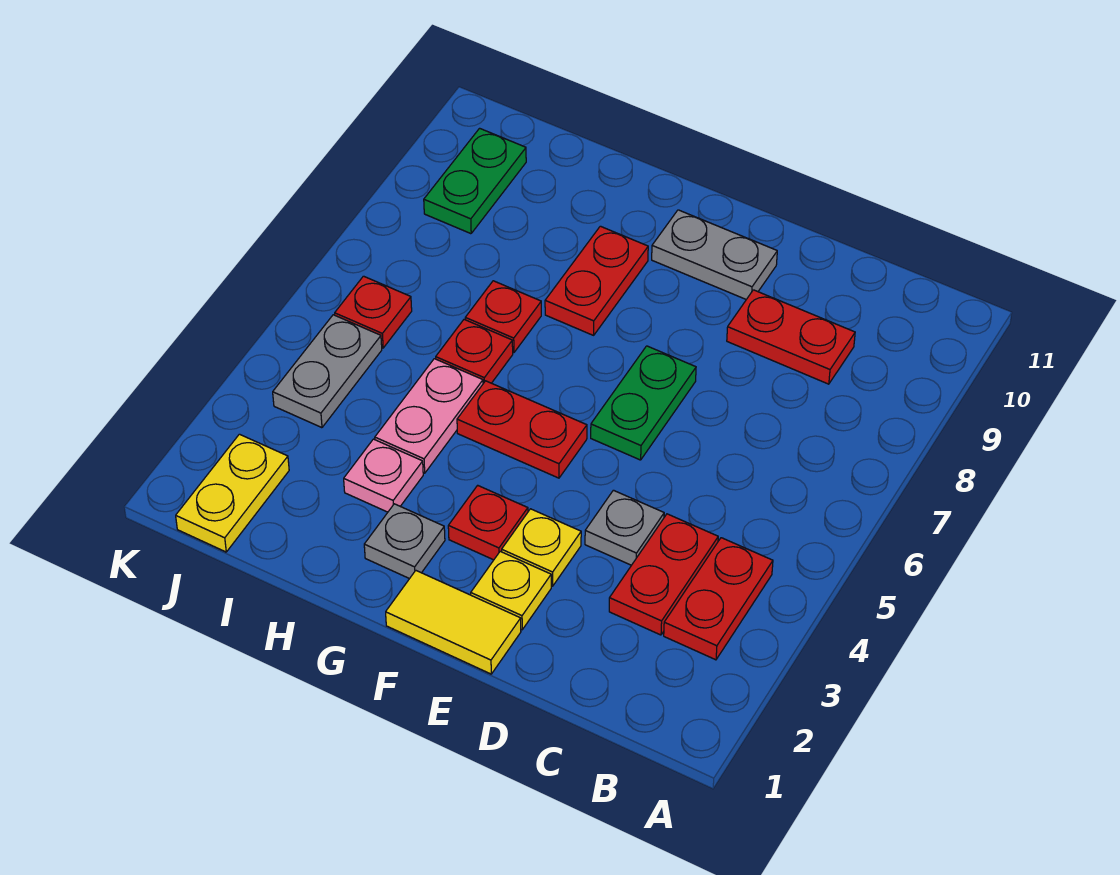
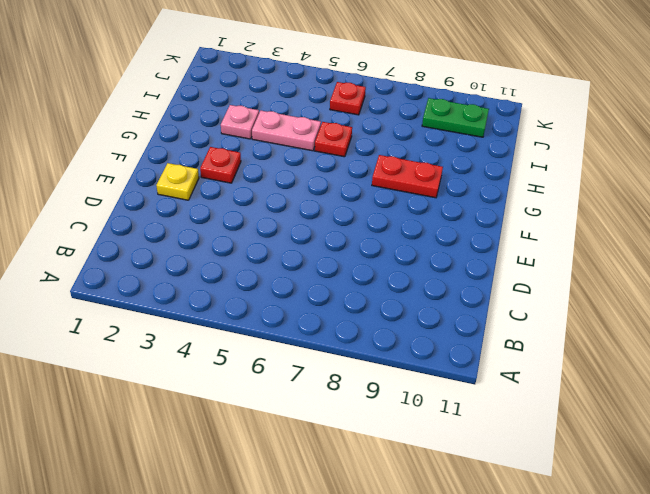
none -> red plate B3:B4 level 1
none -> red plate C3:C4 level 1
none -> red plate C9:D9 level 1

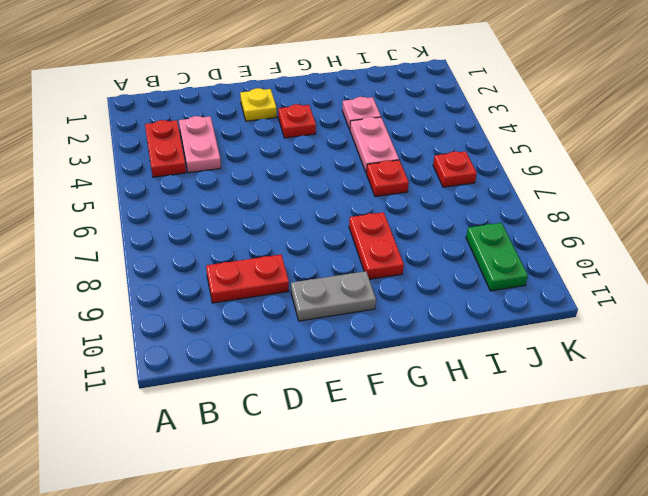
pink plate C3:C4 level 1 -> red plate C3:C4 level 1
none -> grey plate D4 level 1
none -> yellow tile E1:F1 level 1
none -> yellow plate E3 level 1

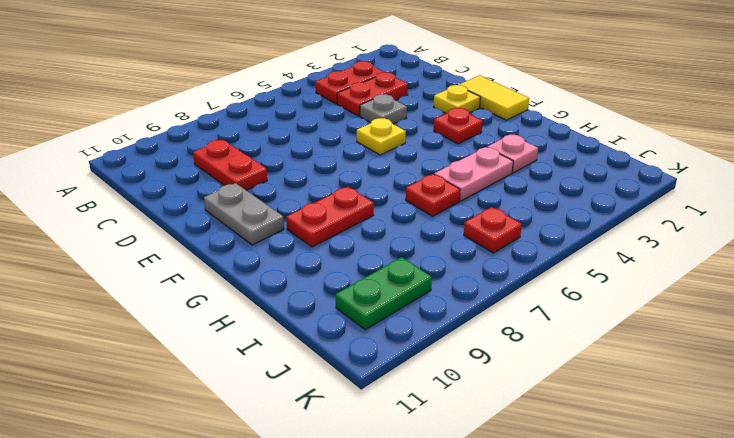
yellow plate E5 level 1 -> yellow plate E3 level 1
none -> green plate E6:E7 level 1
none -> red plate F5:G5 level 1
none -> grey plate G2 level 1

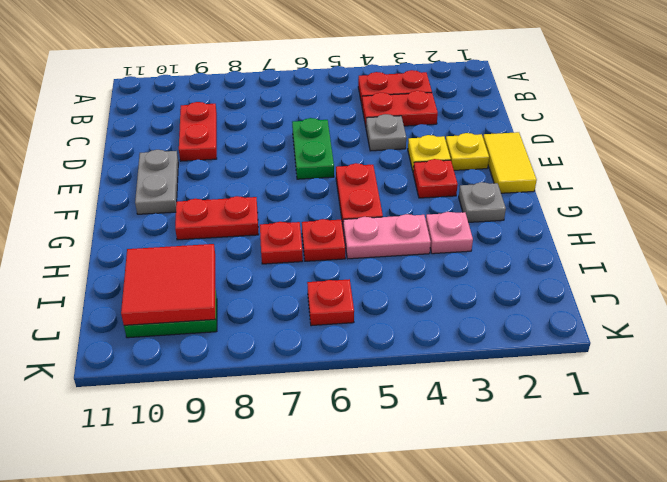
green plate D6:E6 level 1 -> green plate E6:E7 level 1
red tile I9:J10 level 2 -> none
none -> yellow plate J1:J2 level 1
none -> grey plate J4:J5 level 1

